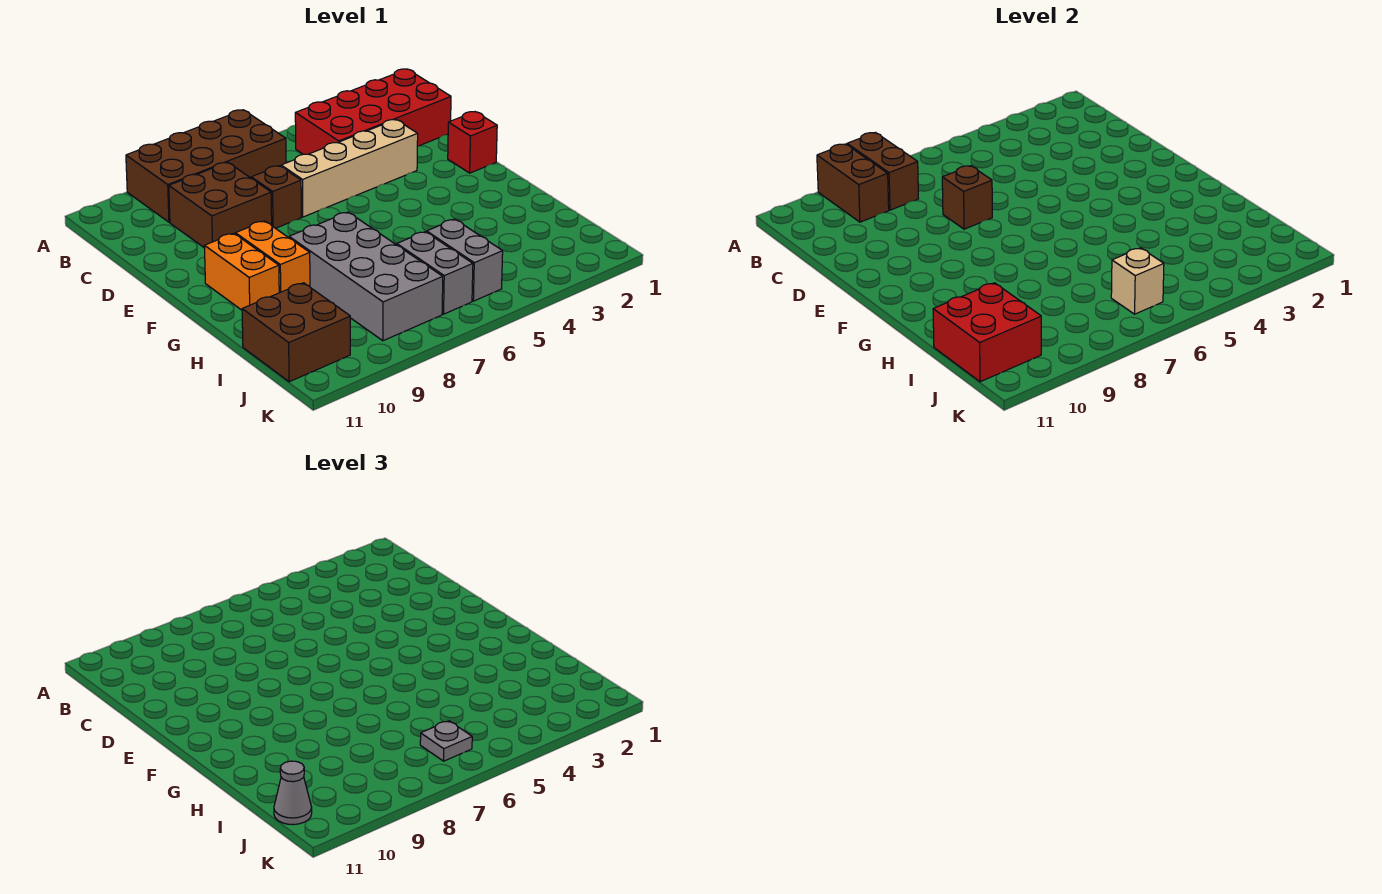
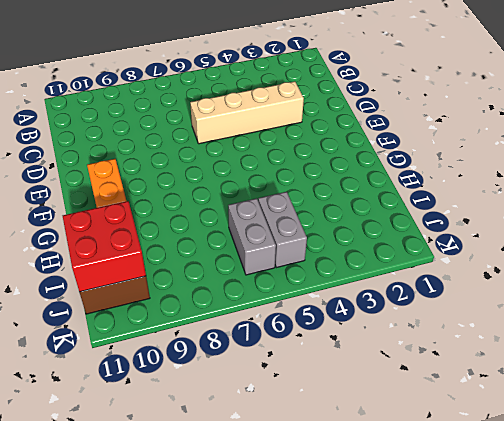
none -> brown brick A6:B9 level 1
none -> red brick B1:C4 level 1
none -> brown brick C8:D9 level 1

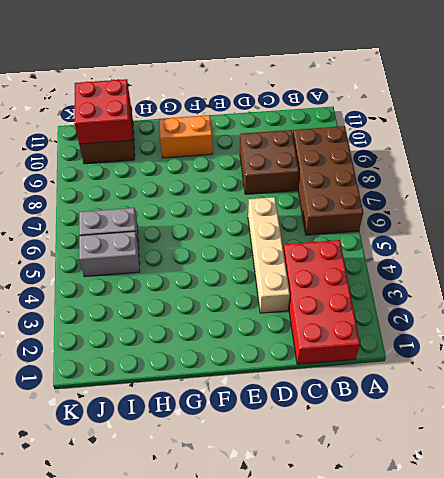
none -> brown brick D7 level 1
none -> red brick E1 level 1
none -> orange brick F9:G9 level 1

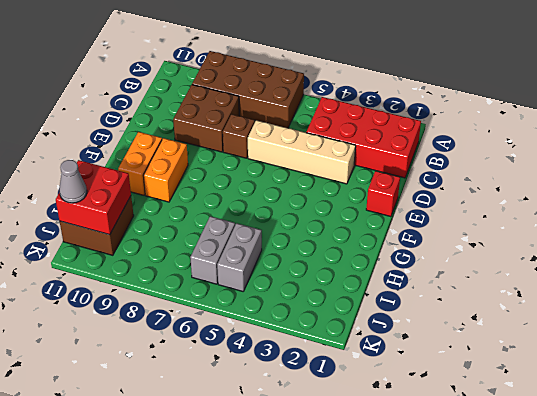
none -> grey brick G7:J8 level 1
none -> brown brick A8:B8 level 2
none -> brown brick A9:B9 level 2

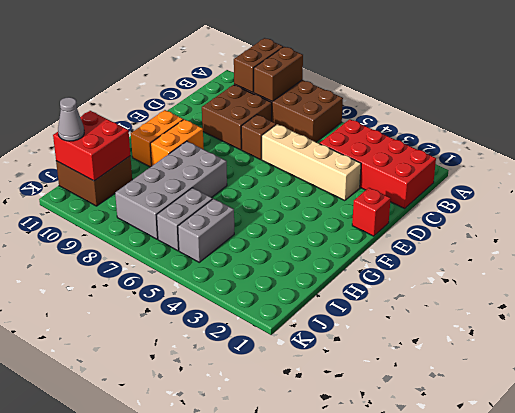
none -> brown brick D7 level 2
none -> tan brick J6 level 2
none -> grey plate J6 level 3

